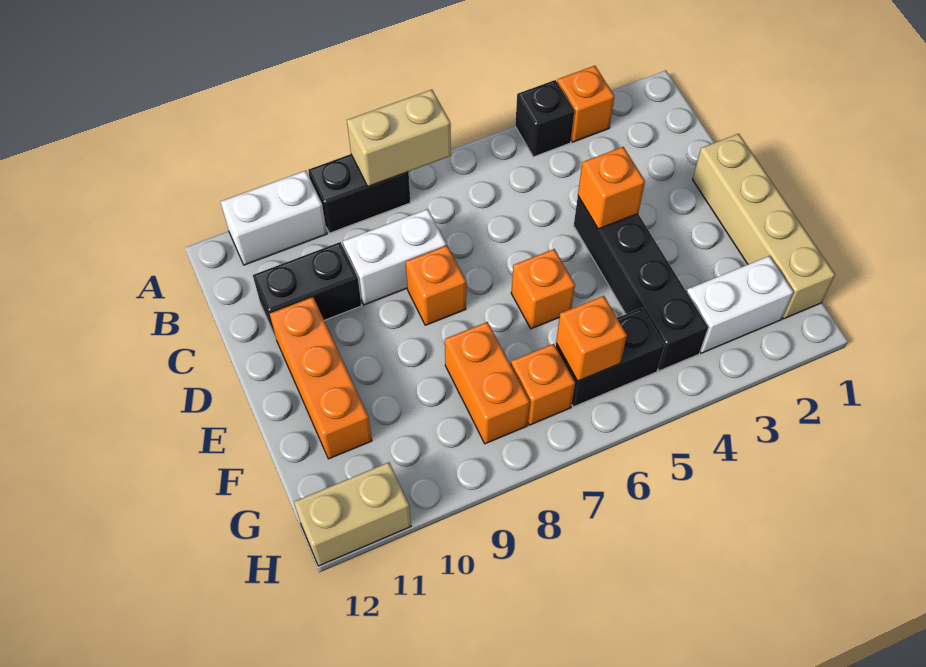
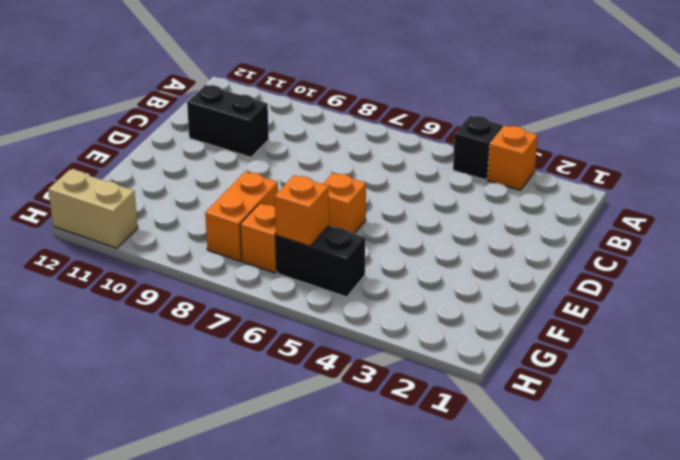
none -> black brick A8:A9 level 1
none -> white brick A10:A11 level 1
none -> white brick C8:C9 level 1

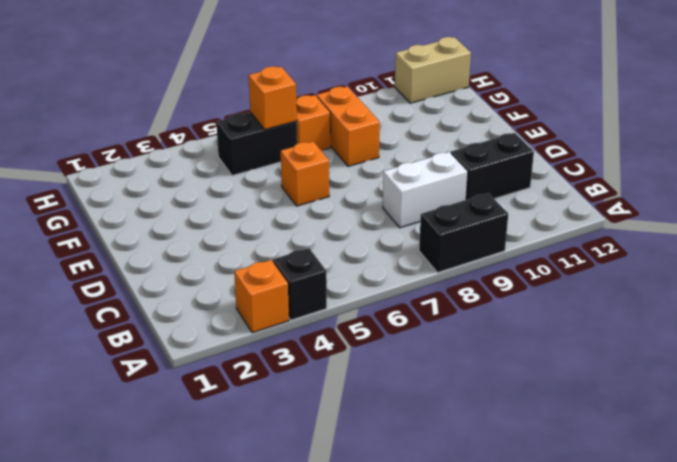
none -> white brick A10:A11 level 1
none -> tan brick D1:G1 level 1
none -> black brick D4:G4 level 1

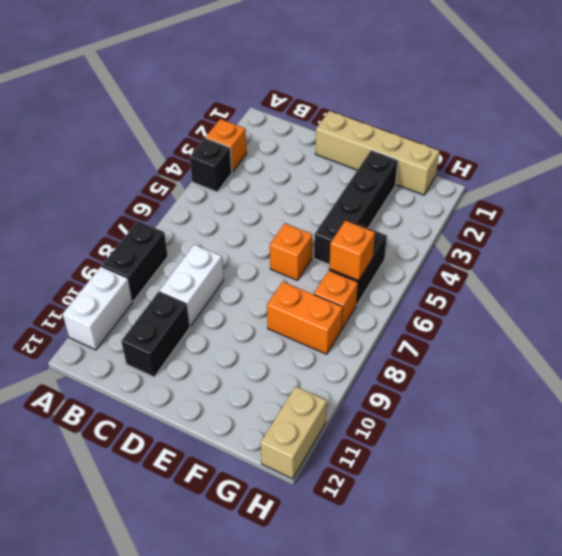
black brick F2:F5 level 1 -> black brick D4:G4 level 1
none -> orange brick D8 level 1
none -> orange brick D11:F11 level 1
none -> white brick G2:G3 level 1

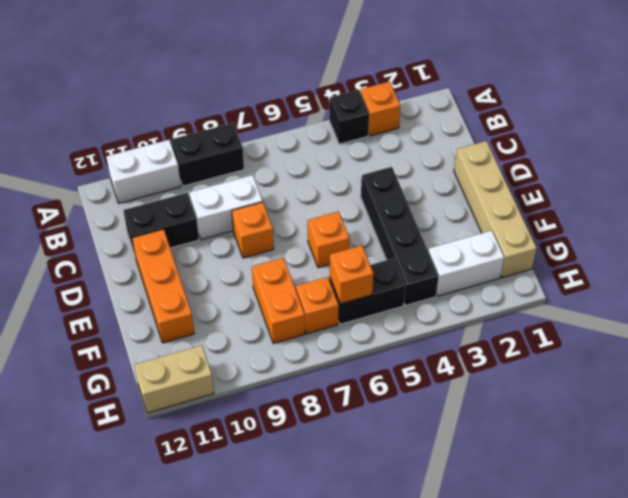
none -> tan brick A7:A8 level 2
none -> orange brick D4 level 2

